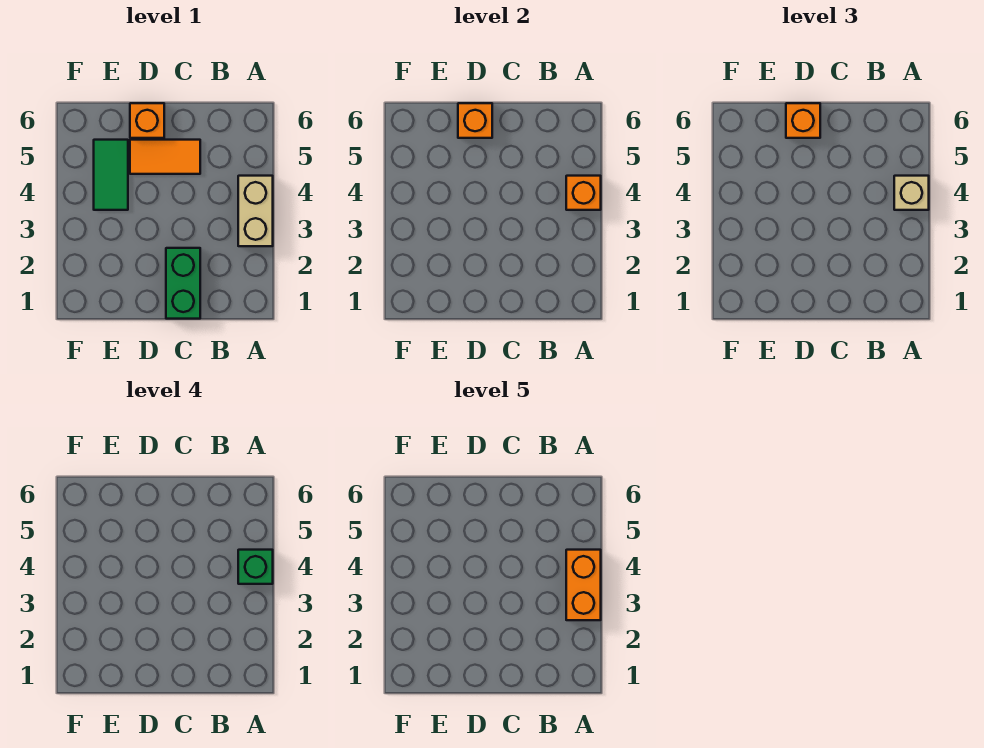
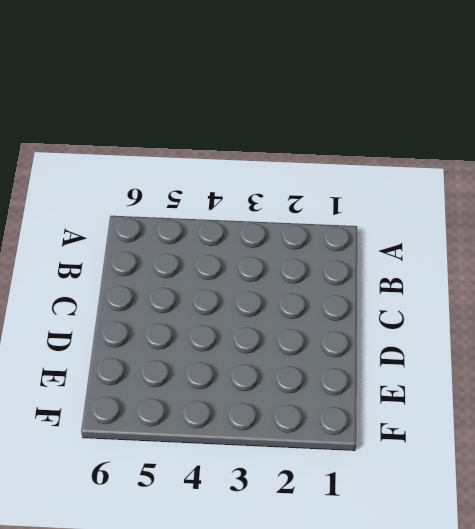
none -> tan brick A3:A4 level 1
none -> green brick C1:C2 level 1

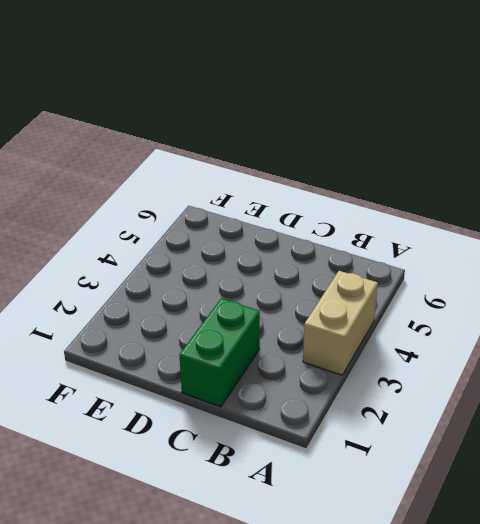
none -> orange tile C5:D5 level 1
none -> orange brick D6 level 1

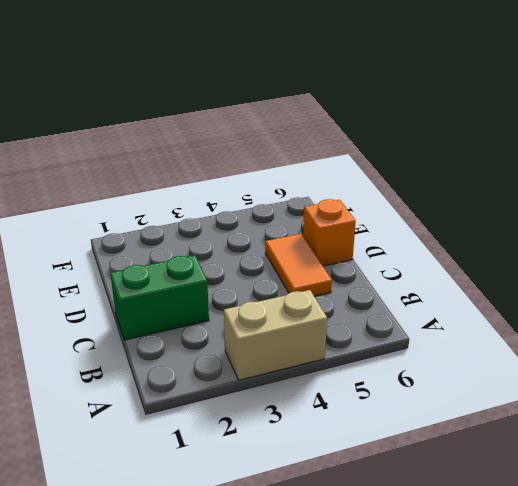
none -> green tile E4:E5 level 1
none -> orange brick A4 level 2

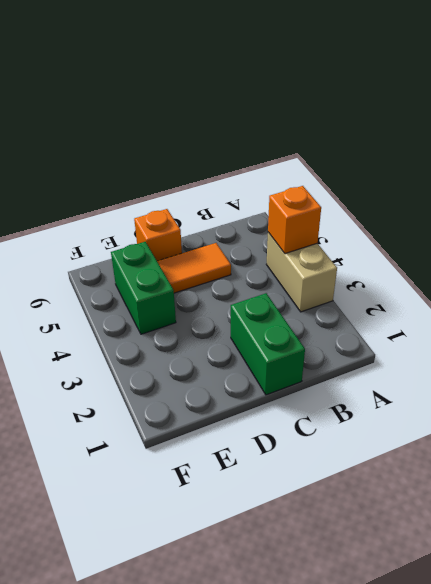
green brick E4:E5 level 1 -> green tile E4:E5 level 1
none -> orange brick D6 level 2
none -> tan brick A4 level 3

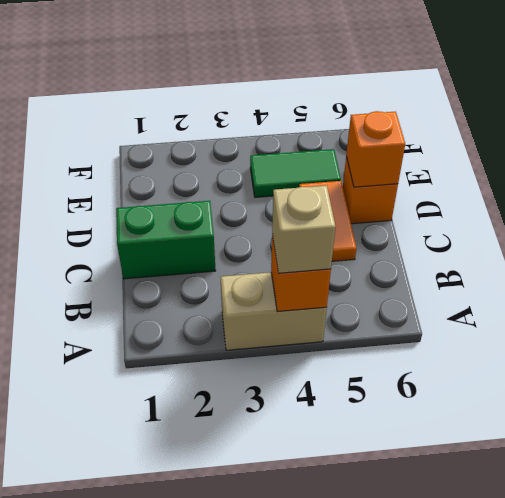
none -> orange brick D6 level 3
none -> green brick A4 level 4

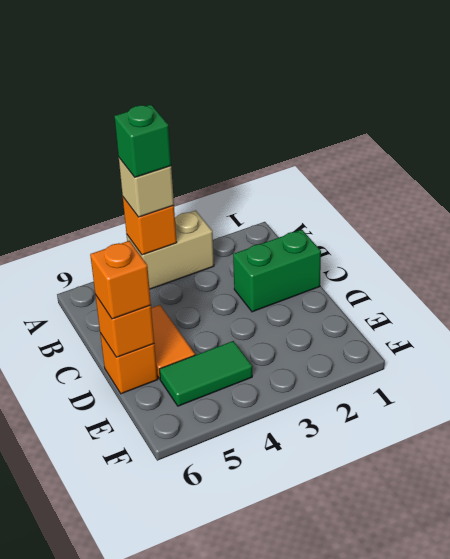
none -> orange brick A3:A4 level 5

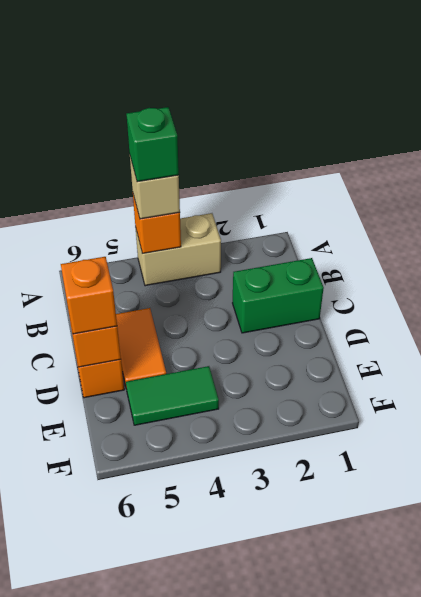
none -> orange brick A3:A4 level 5

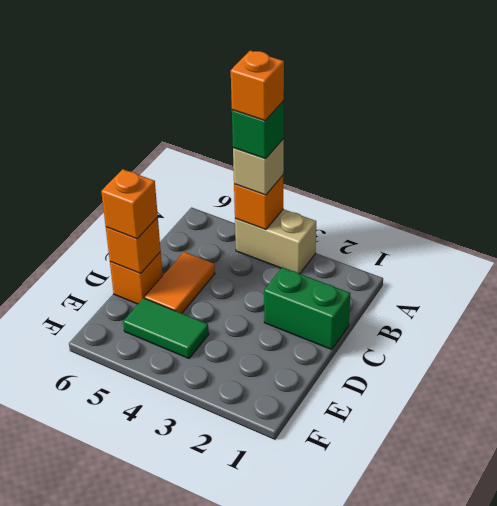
orange brick A4 level 5 -> orange brick A3:A4 level 5

